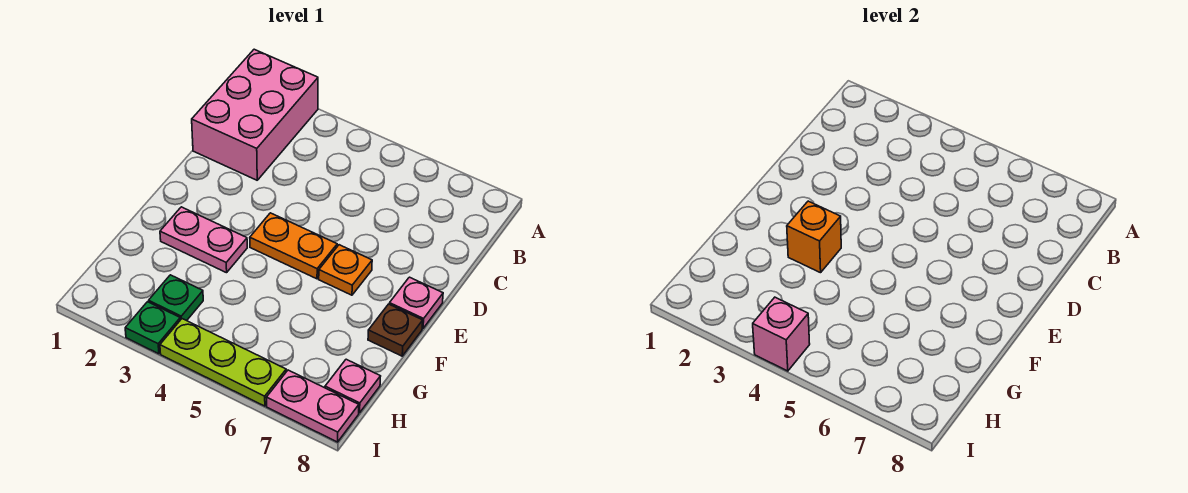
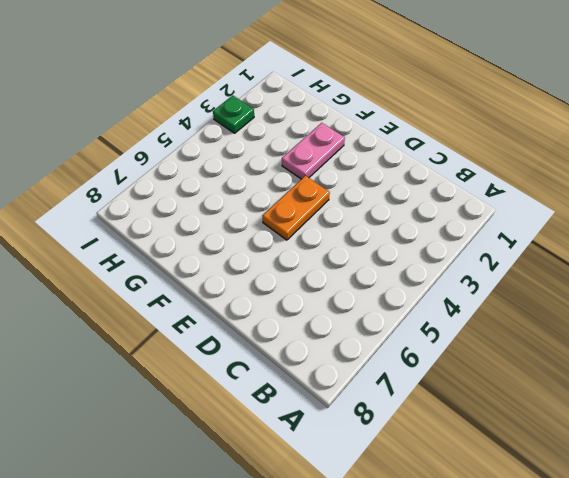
none -> pink brick A1:C2 level 1
none -> orange plate E6 level 1
none -> pink plate E8 level 1

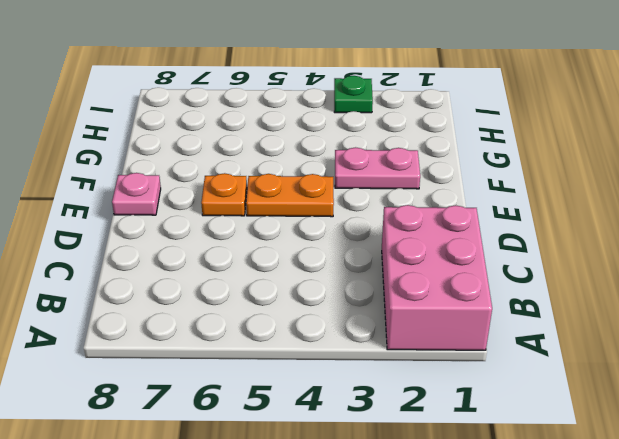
none -> brown plate F8 level 1
none -> green plate H3 level 1
none -> pink plate H8 level 1

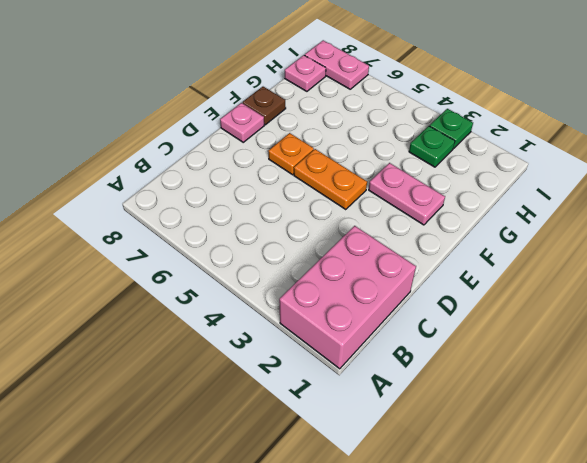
none -> lime plate I4:I6 level 1
none -> orange brick F3 level 2
none -> pink brick I4 level 2

